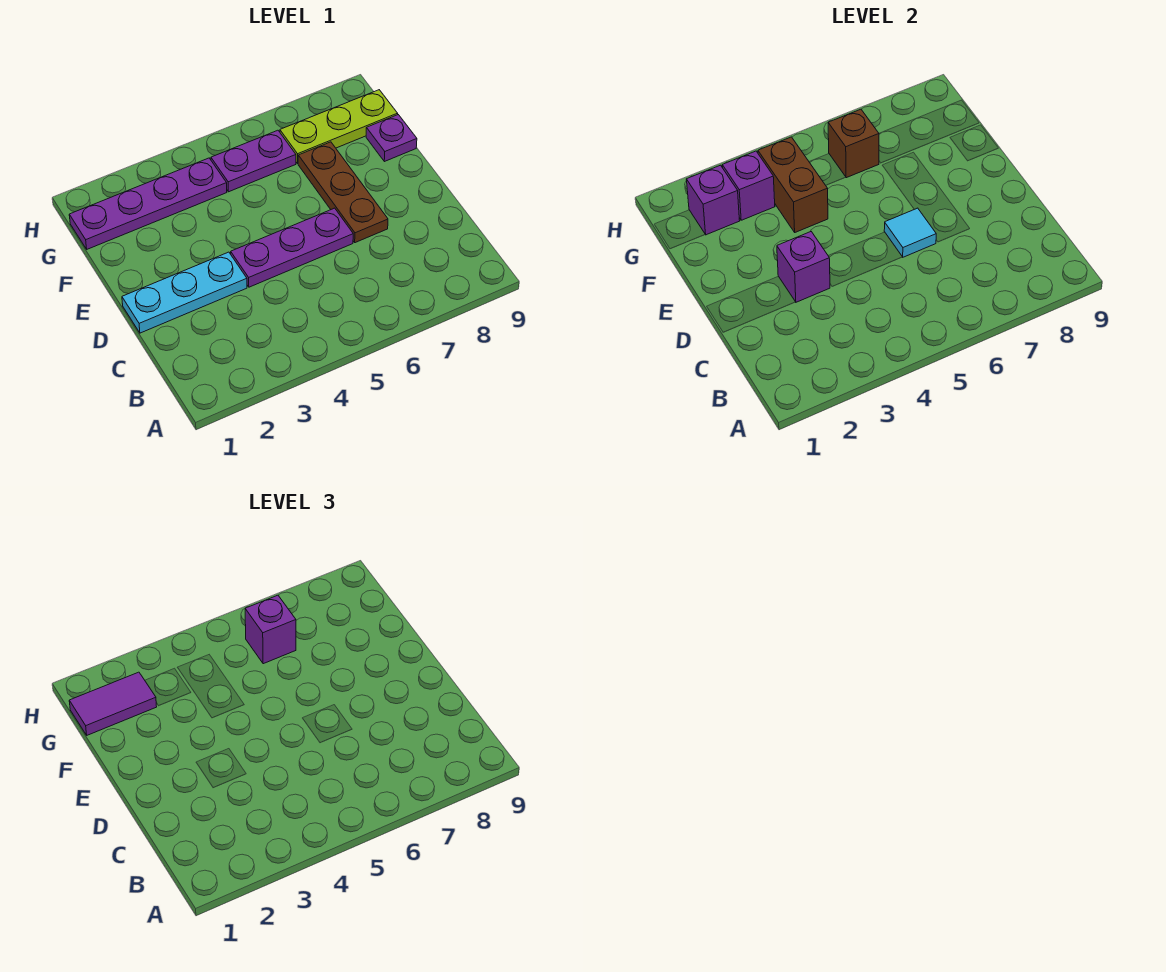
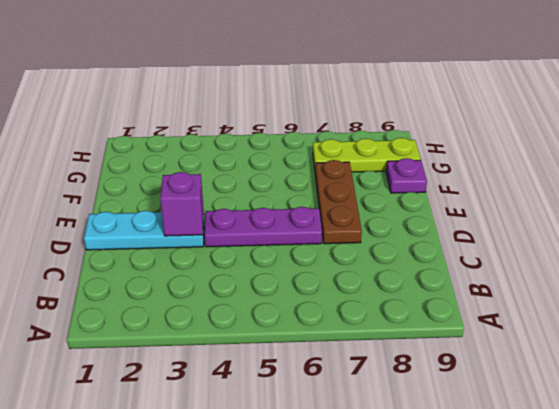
none -> purple plate G1:G4 level 1
none -> purple plate G5:G6 level 1
none -> cyan tile D6 level 2

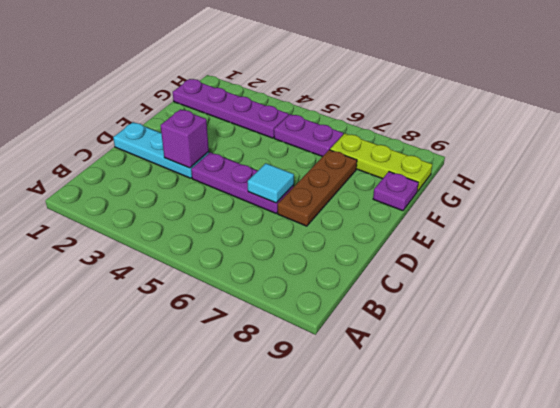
none -> brown brick F4:G4 level 2
none -> purple brick G2 level 2
none -> purple brick G3 level 2

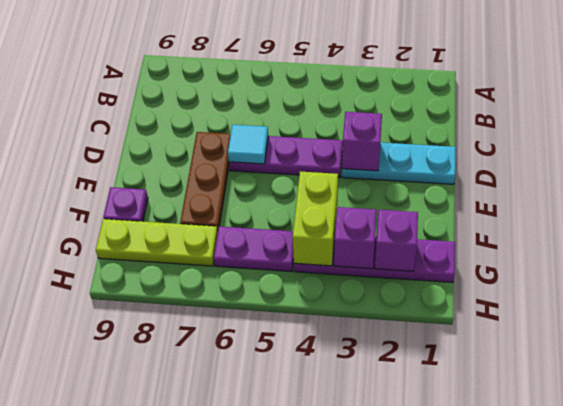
lime brick F4:G4 level 2 -> brown brick F4:G4 level 2
none -> brown brick G6 level 2
none -> purple tile G1:G2 level 3
none -> purple brick G6 level 3

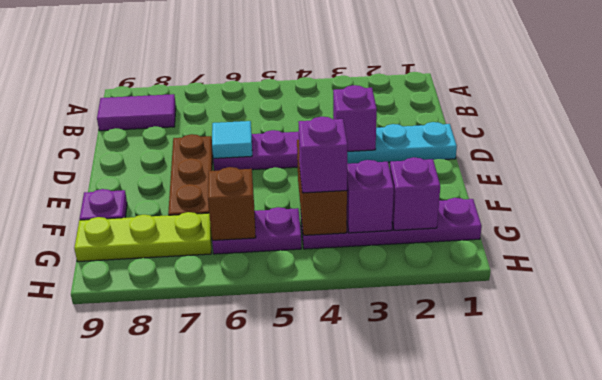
purple tile B8:B9 level 1 -> purple tile G1:G2 level 3
purple brick G4 level 3 -> purple brick G6 level 3

